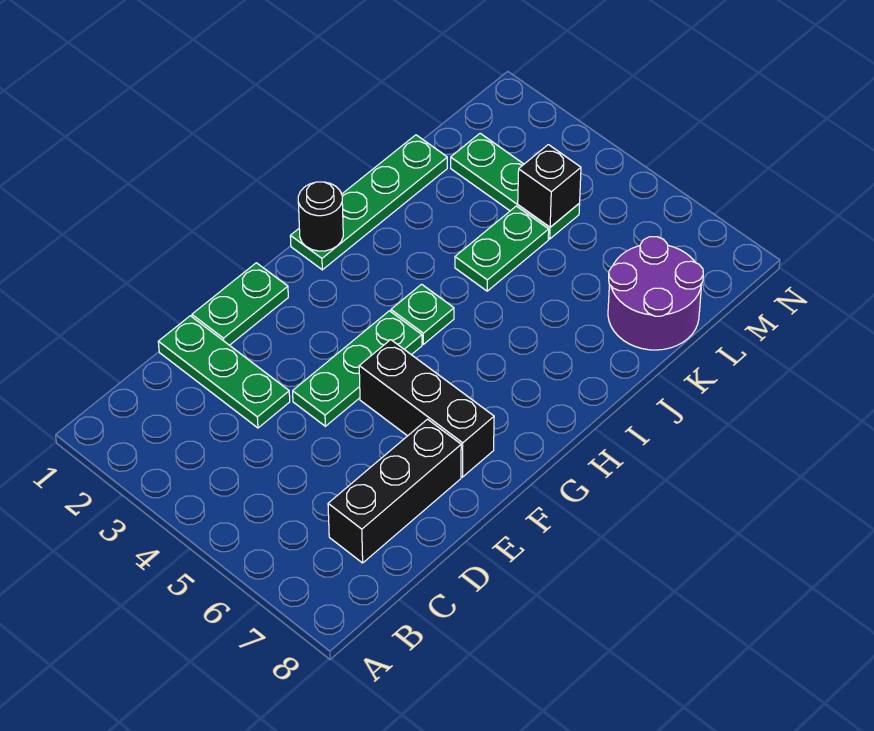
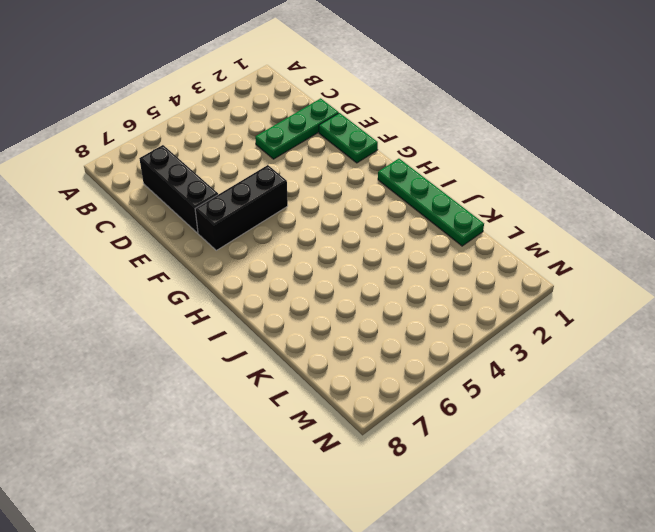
none -> green plate E4:G4 level 1
none -> green plate H4 level 1
none -> green plate J4:K4 level 1

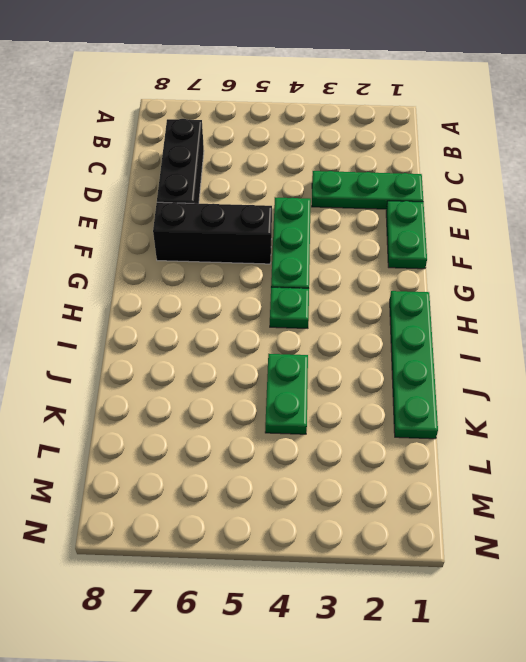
none -> purple round brick K7:L8 level 1
none -> green plate L2:L4 level 1
none -> black round brick H1 level 2

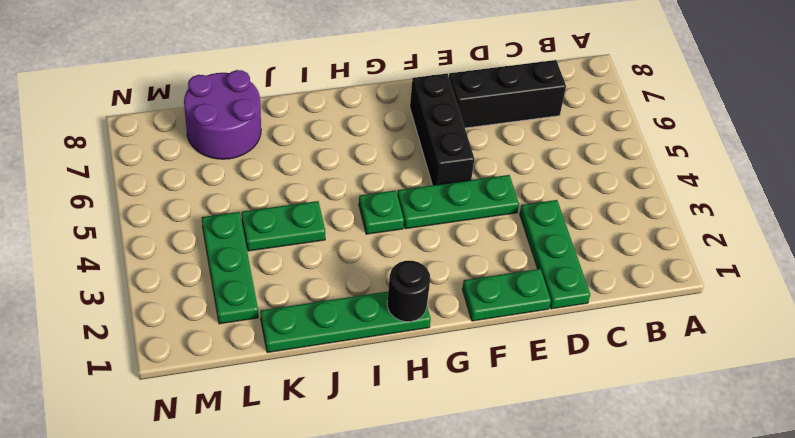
none -> black brick L4 level 2

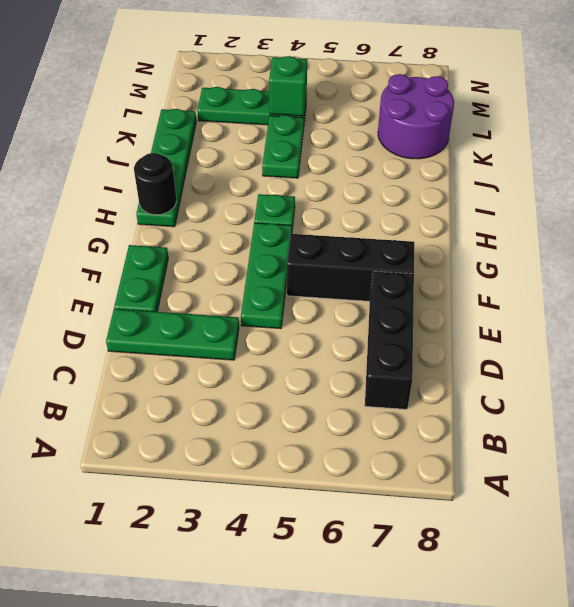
green brick L4 level 2 -> black brick L4 level 2

